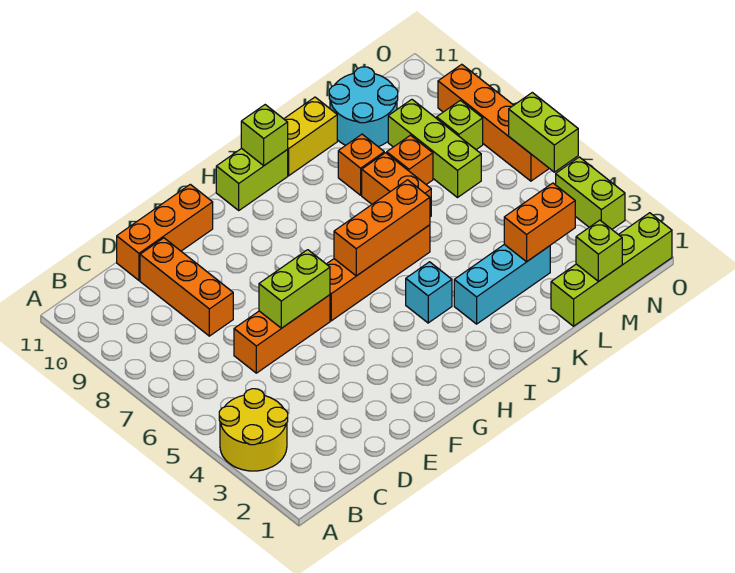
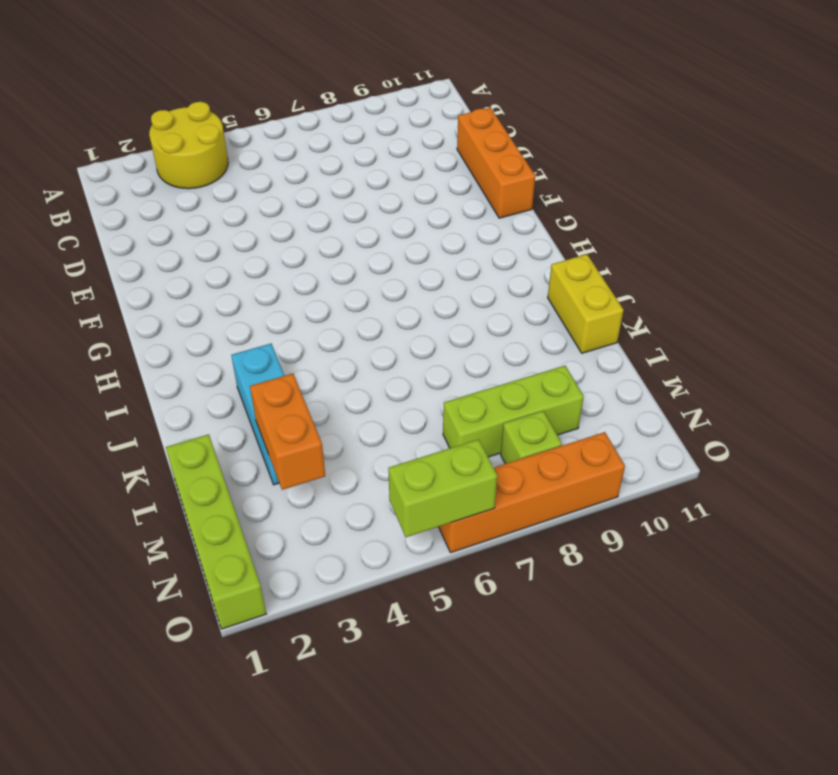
none -> orange brick D6:F6 level 1
none -> orange brick D8:D10 level 1
none -> orange brick G6:J6 level 1

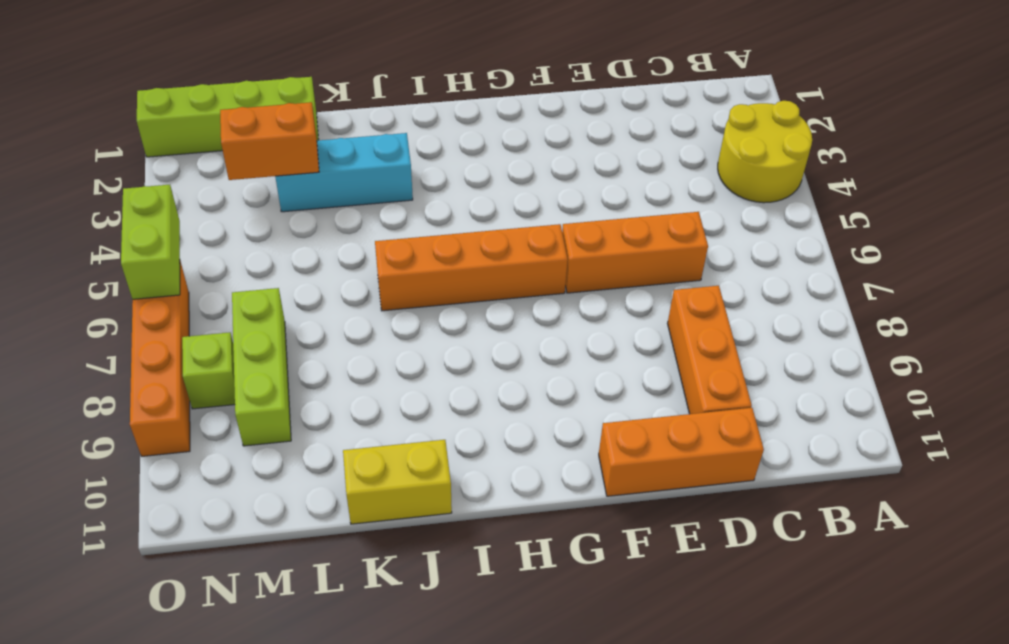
none -> lime brick H11:I11 level 1
none -> cyan brick I4 level 1
none -> orange brick K7:K8 level 1

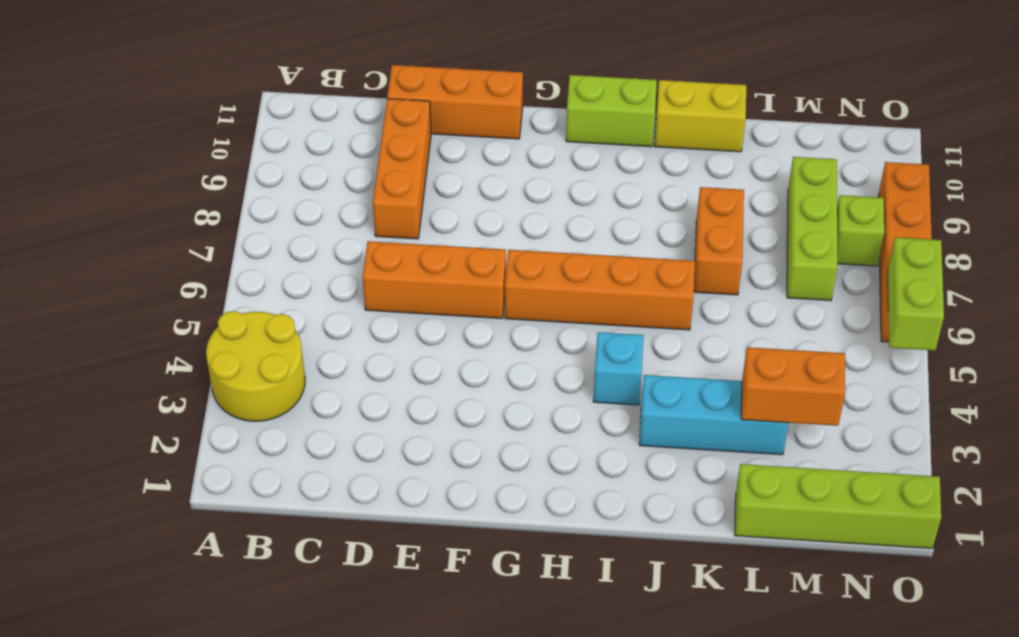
none -> orange brick K9 level 1
none -> orange brick L8 level 1
none -> cyan round brick L10:M11 level 1

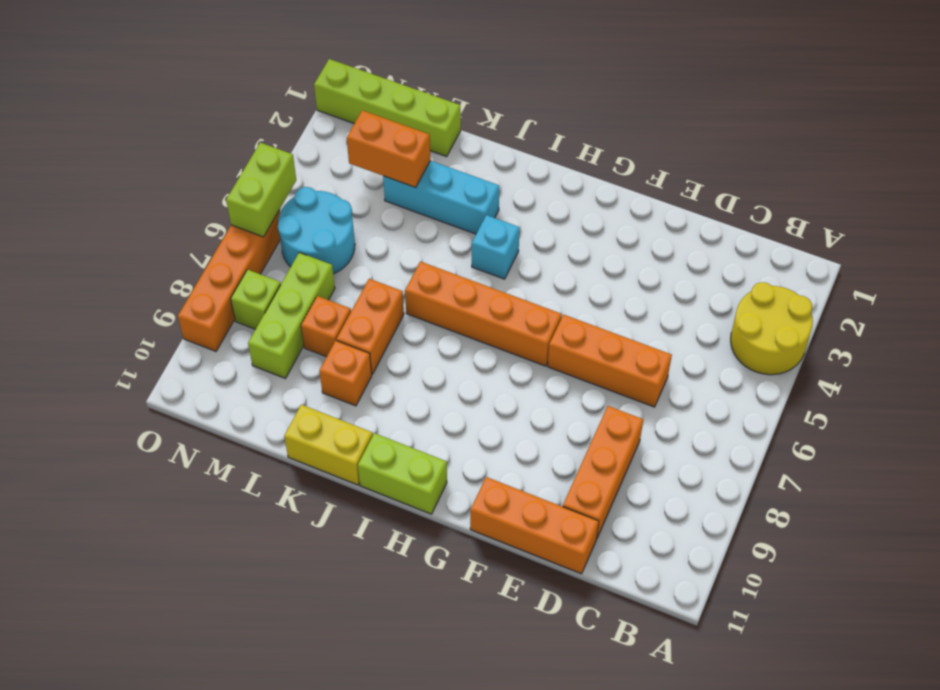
cyan round brick M5:N6 level 1 -> cyan round brick L10:M11 level 1
none -> lime brick O3:O4 level 1
none -> lime brick E6:F6 level 2
none -> orange brick H6:J6 level 2

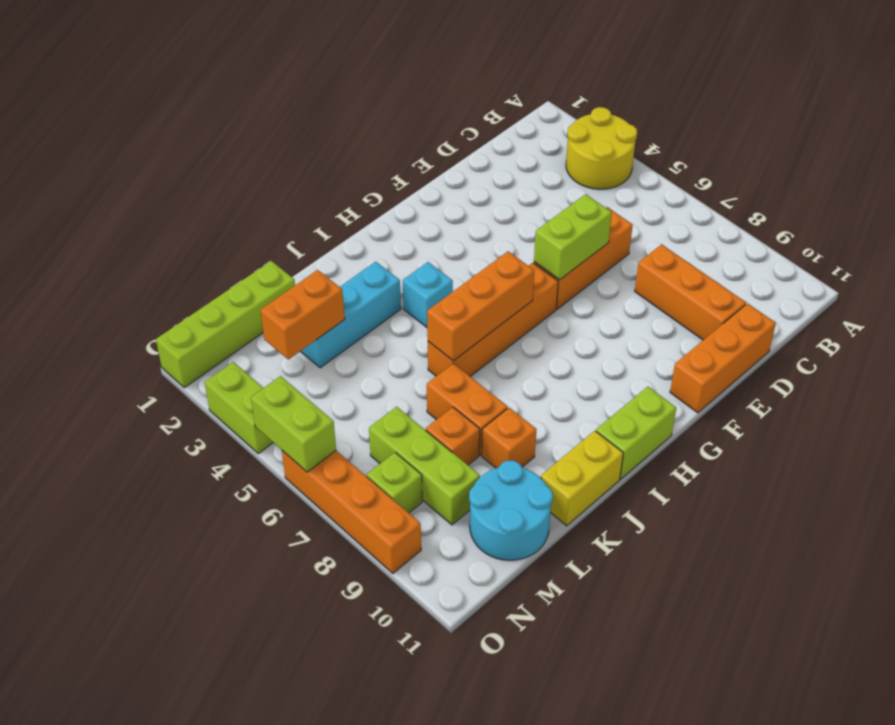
none -> lime brick I11 level 2
none -> lime brick M1 level 2

